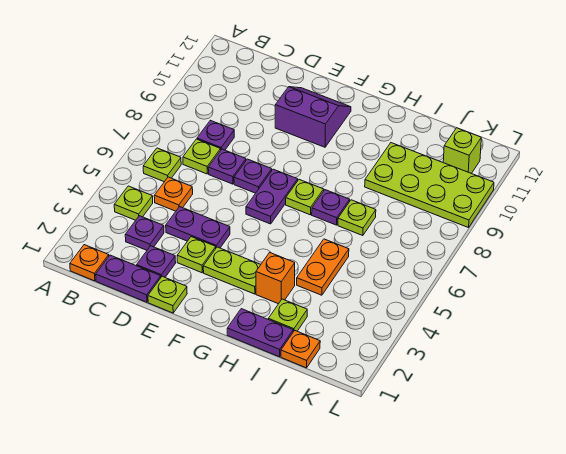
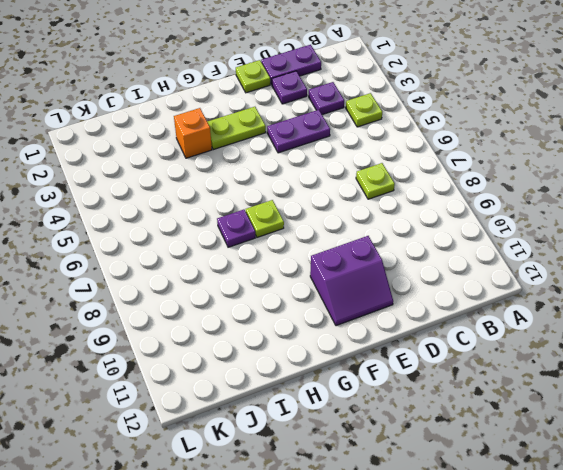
none -> orange plate B1 level 1
none -> lime plate B6 level 1
none -> orange plate C5 level 1

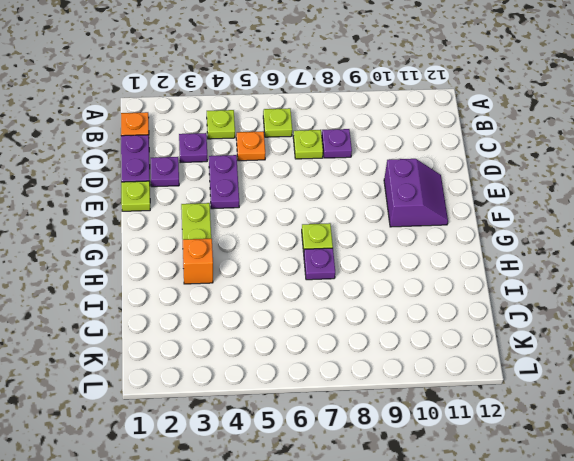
none -> purple plate D7 level 1
none -> lime plate E3 level 1
none -> purple plate E7 level 1

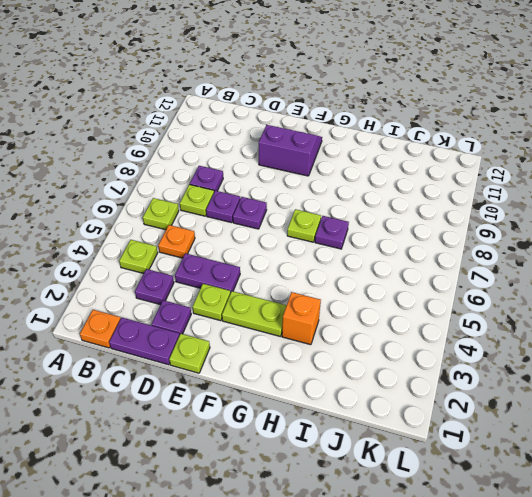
none -> purple plate F6:F7 level 1
none -> purple plate H1:I1 level 1
none -> lime plate I2 level 1

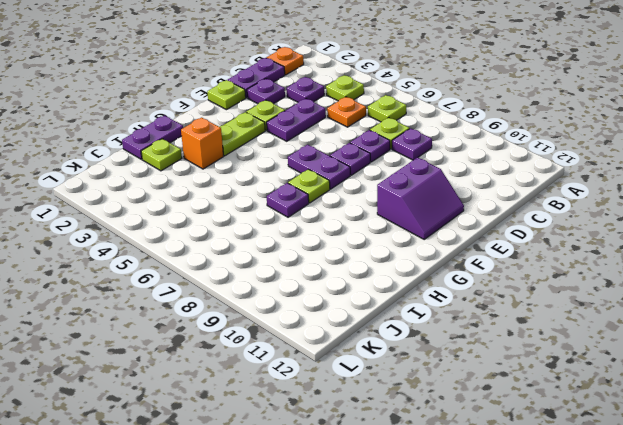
none -> orange plate I4:I5 level 1
none -> lime plate I7 level 1
none -> lime plate I9:L10 level 1

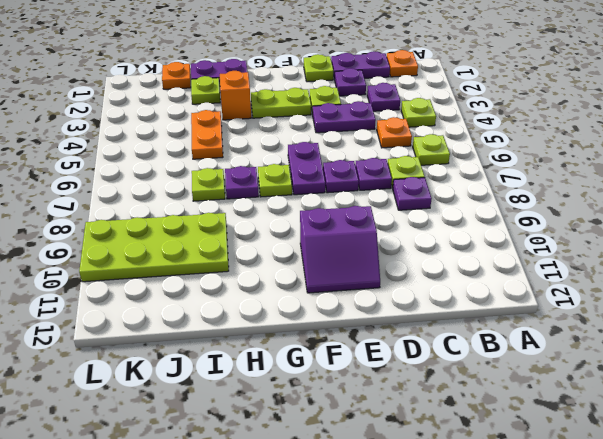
none -> lime brick K11 level 1

